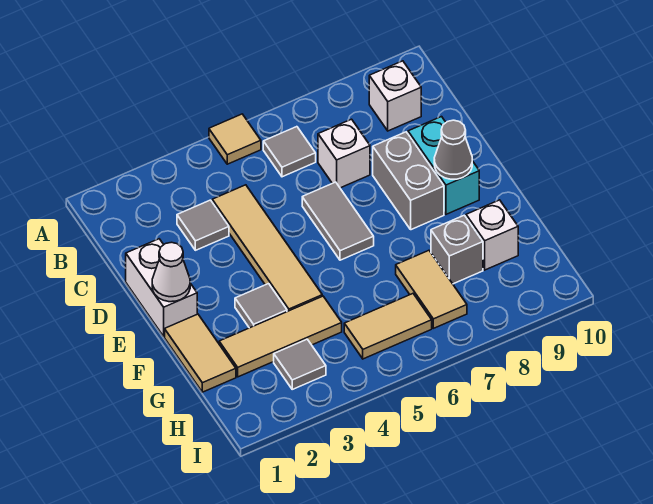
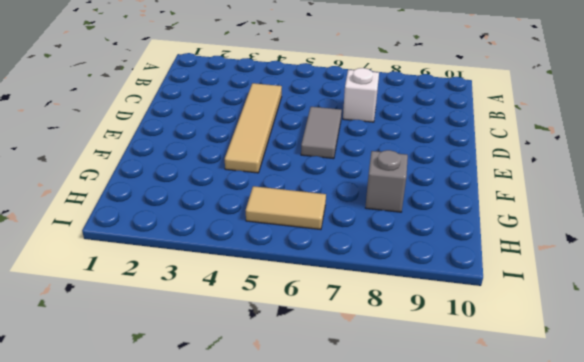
none -> tan tile A5 level 1
none -> grey tile B6 level 1
none -> white brick B9 level 1

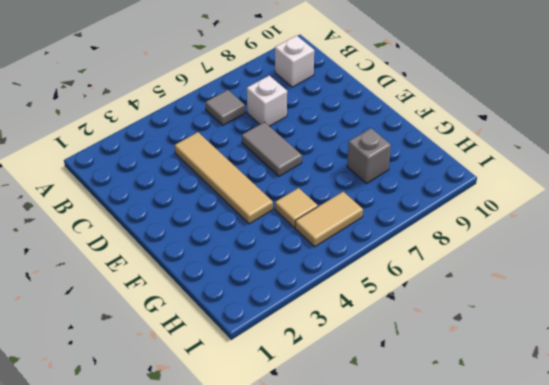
tan tile G5 level 1 -> tan tile A5 level 1
none -> grey tile C3 level 1
none -> white brick D1:E1 level 1
none -> grey brick D8:E8 level 1

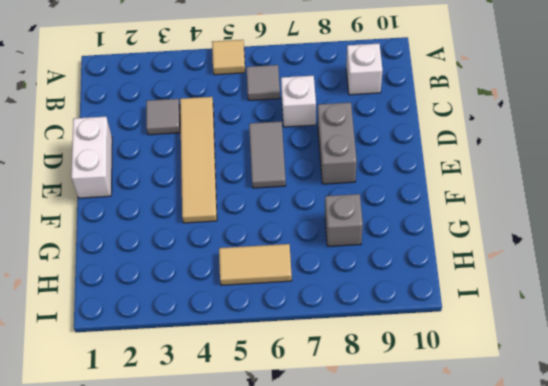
none -> cyan brick D9:E9 level 1
none -> tan tile F1:G1 level 1
none -> grey tile F3 level 1

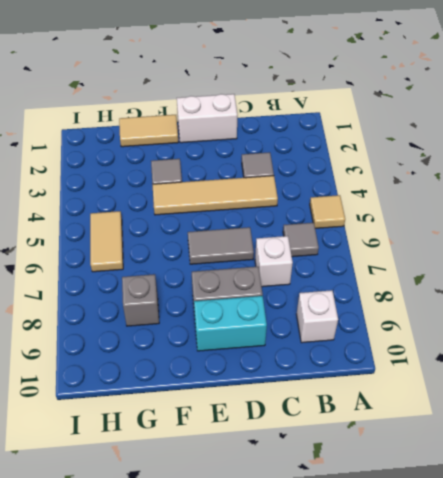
none -> tan tile G2:G4 level 1
none -> tan tile G7:H7 level 1
none -> white brick G9 level 1

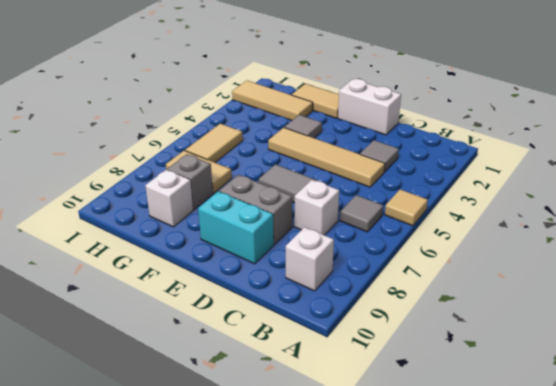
tan tile G2:I2 level 1 -> tan tile G2:G4 level 1
none -> grey tile H3 level 1
none -> white cone E1 level 2
none -> grey cone E9 level 2

